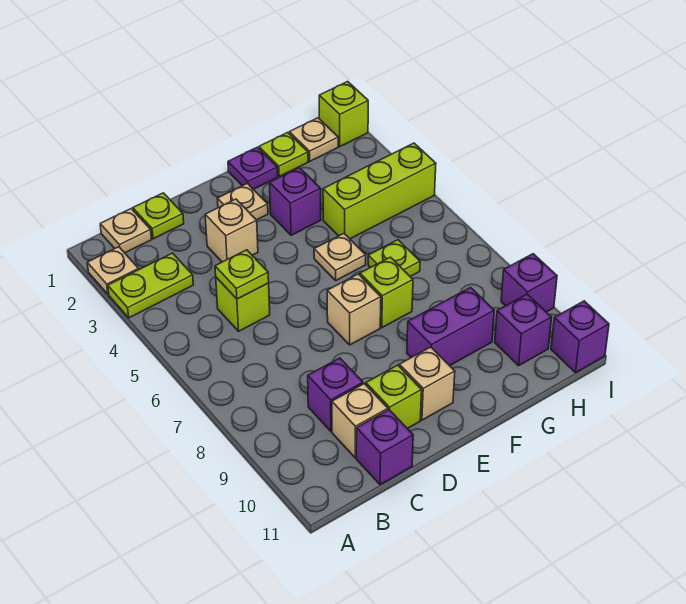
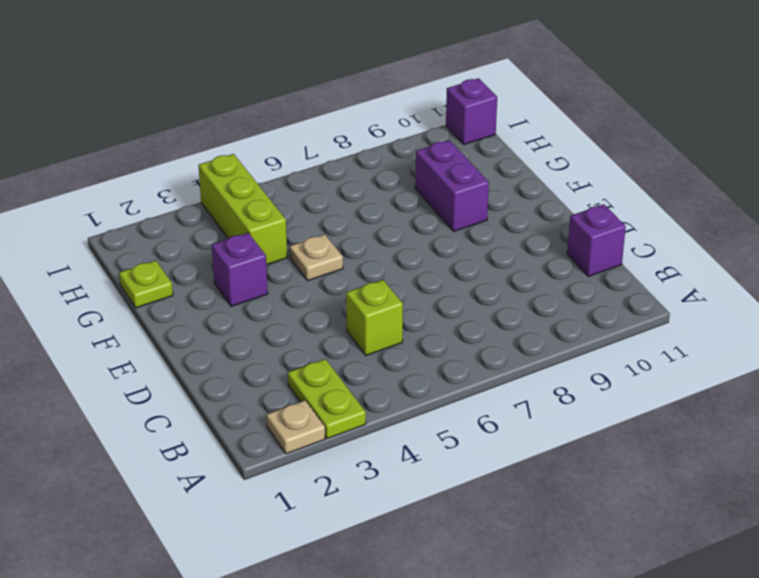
none -> tan plate B1 level 1
none -> lime plate C1 level 1
none -> purple brick C9 level 1

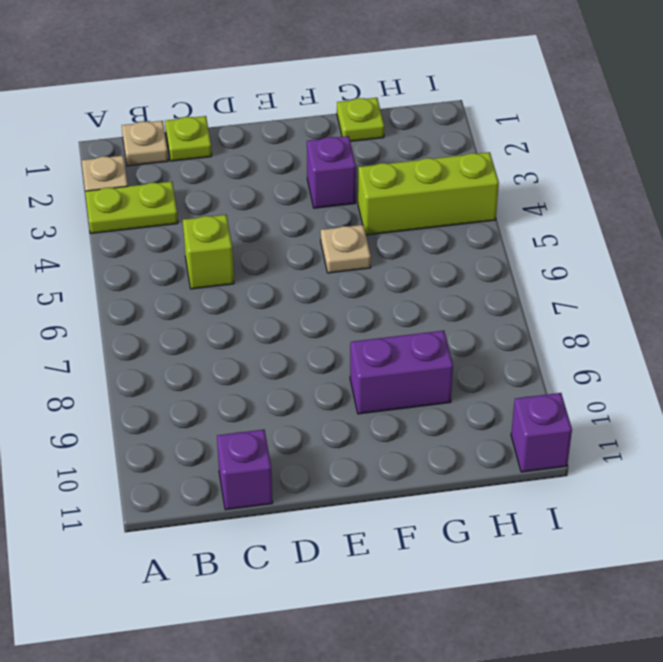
none -> purple brick C9 level 1
none -> tan brick C10 level 1
none -> tan brick D3 level 1

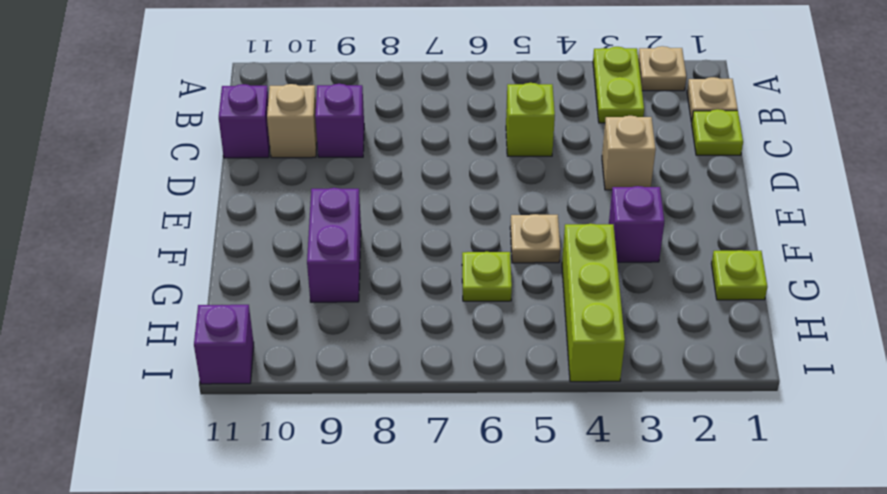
none -> lime brick D10 level 1
none -> tan plate E2 level 1
none -> tan brick E7 level 1

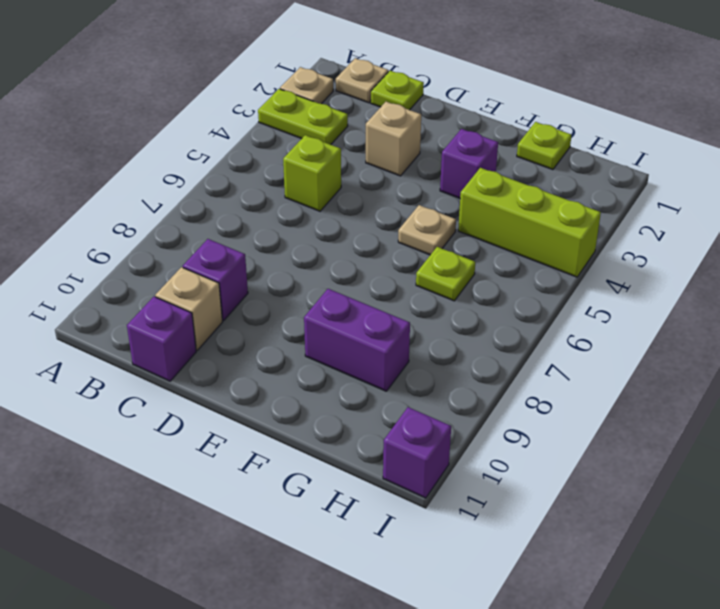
none -> lime brick D10 level 1
none -> tan plate E2 level 1
none -> tan brick E7 level 1

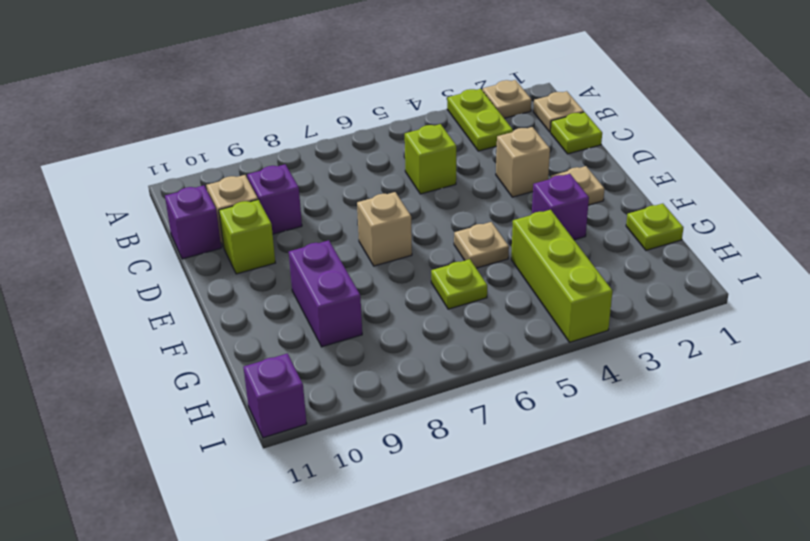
none -> tan brick E10 level 1
none -> purple plate F1 level 1
none -> lime brick F7 level 1

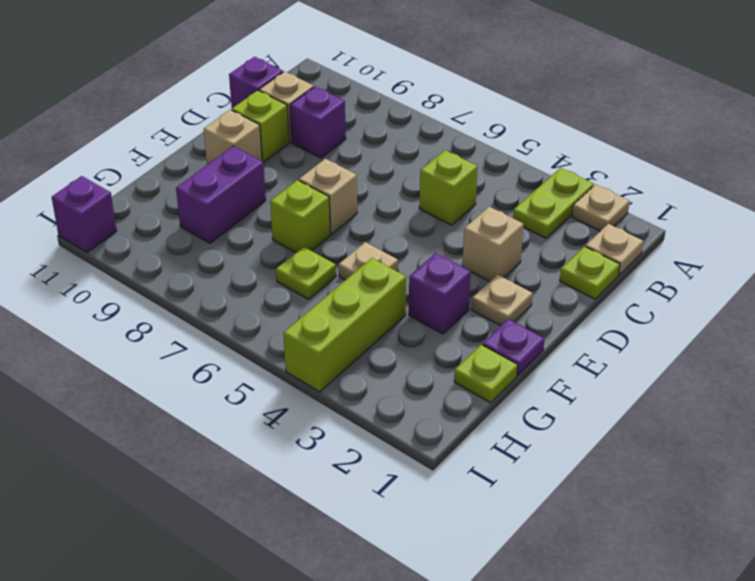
none -> tan plate H1 level 1
none -> purple brick H10 level 1
none -> lime brick I1 level 1

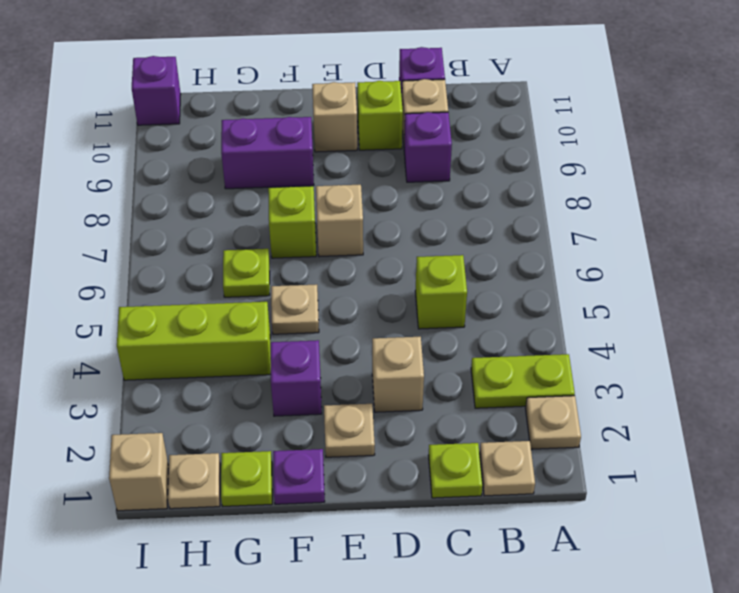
tan brick I1 level 1 -> lime brick I1 level 1
none -> purple brick H10 level 1
none -> purple brick I9 level 1
none -> lime plate C5 level 2

